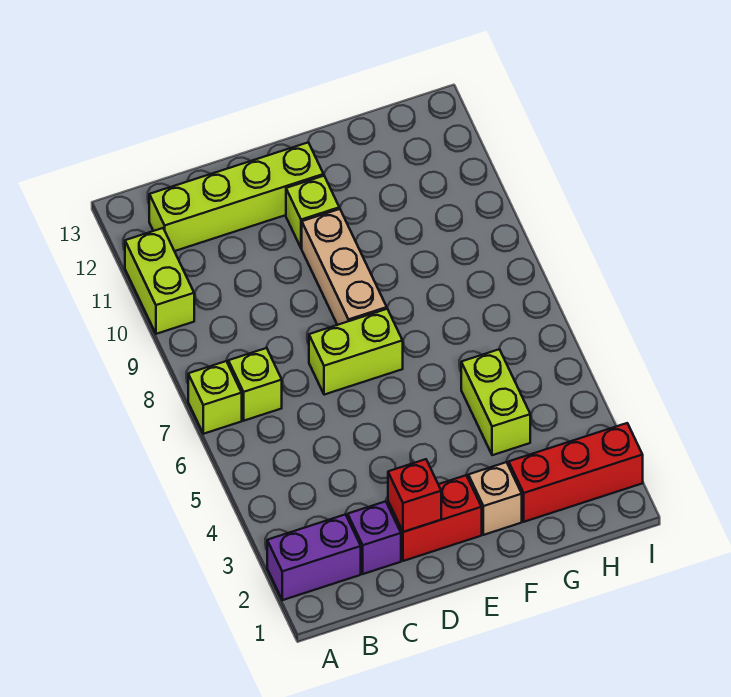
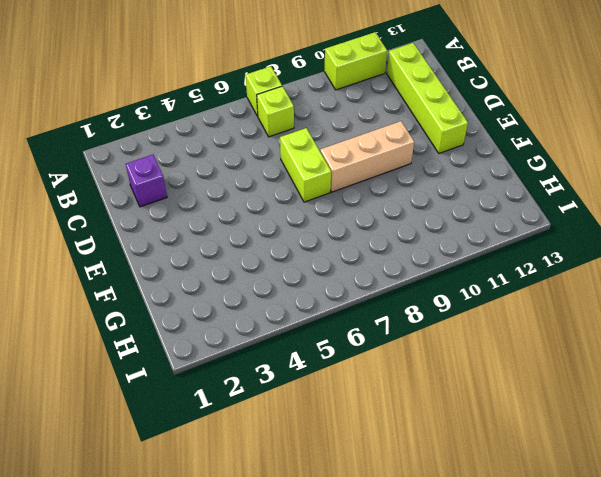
none -> purple brick A2:B2 level 1
none -> red brick D2:E2 level 1
none -> lime brick E11 level 1

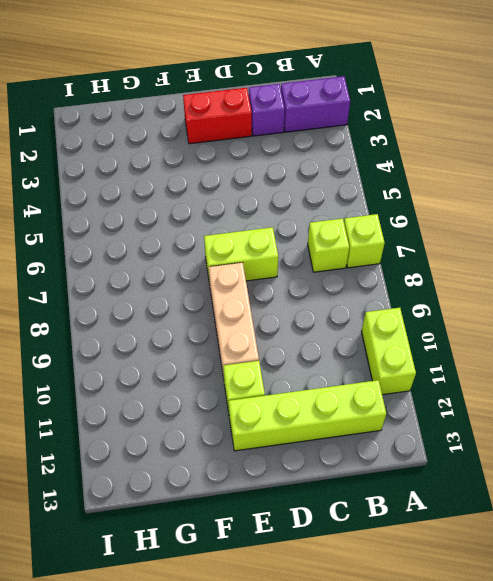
none -> tan brick F2 level 1
none -> red brick G2:I2 level 1
none -> lime brick G4:G5 level 1

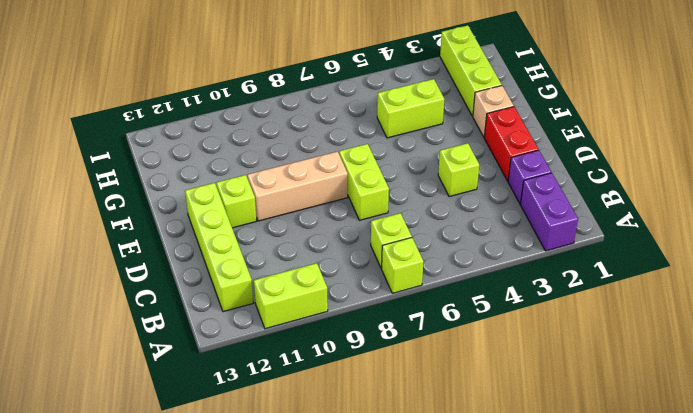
lime brick D4 level 1 -> none
lime brick G2:I2 level 1 -> red brick G2:I2 level 1
none -> red brick D2 level 2

